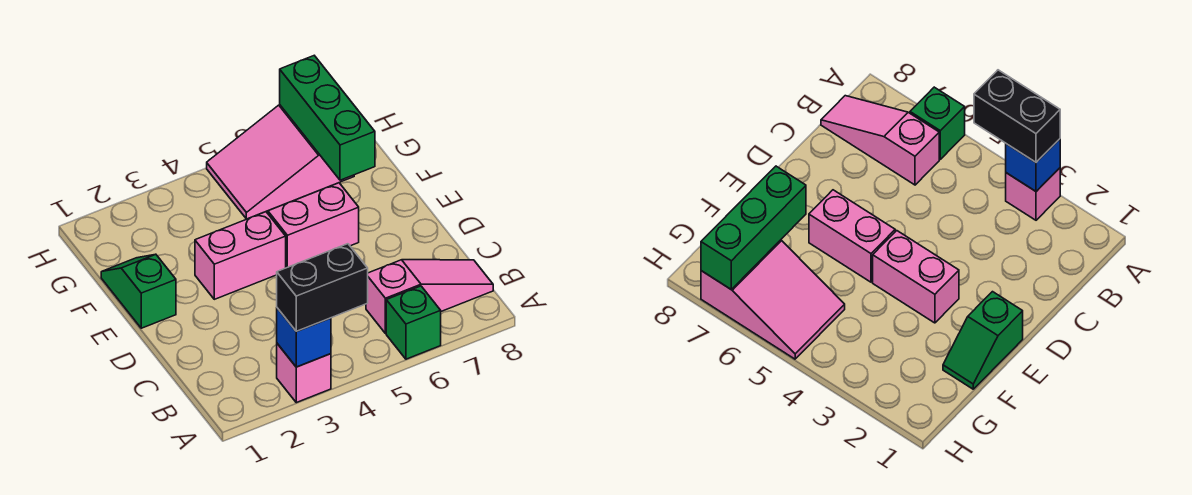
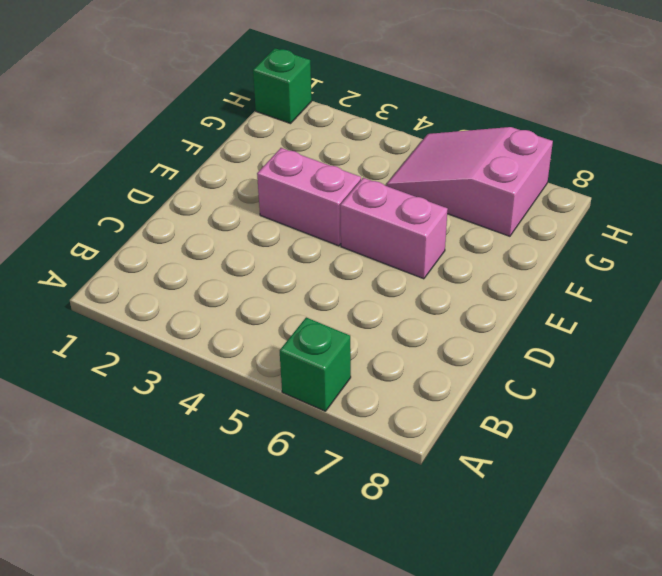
green brick H1 level 1 -> none
none -> pink brick A3 level 1
none -> pink slope B6:B8 level 1 top 6

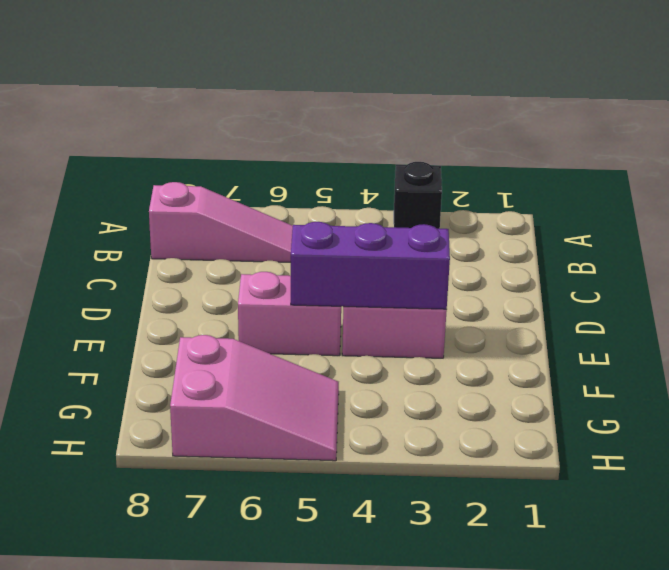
black brick A3 level 1 -> pink brick A3 level 1
pink slope B6:B8 level 1 top 8 -> pink slope B6:B8 level 1 top 6
purple brick E3:E5 level 2 -> none
none -> green brick A6 level 1
none -> green slope E1:F1 level 1 top E

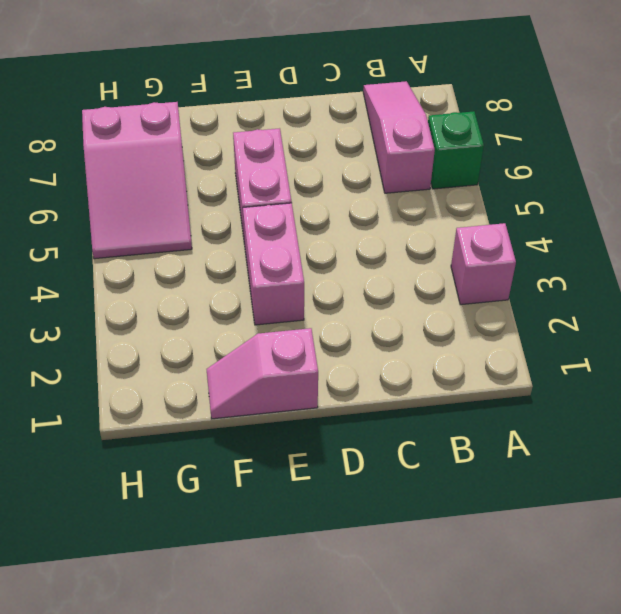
pink slope E1:F1 level 1 top E -> green slope E1:F1 level 1 top E
none -> blue brick A3 level 2
none -> green brick F7:H7 level 2

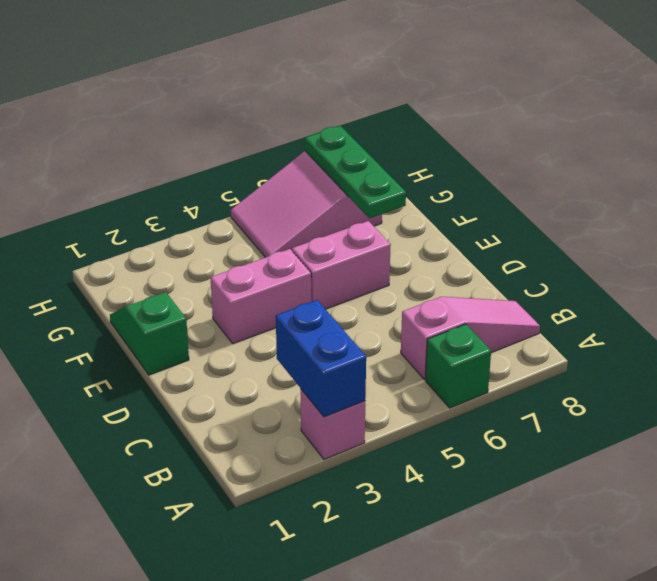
blue brick A3:B3 level 2 -> blue brick A3 level 2
green plate F7:H7 level 2 -> green brick F7:H7 level 2
none -> black brick A3:A4 level 3

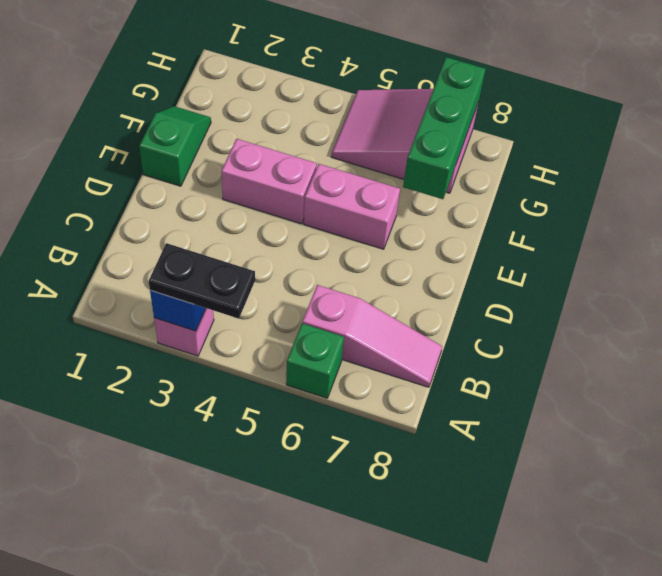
black plate A3:A4 level 3 -> black brick A3:A4 level 3

